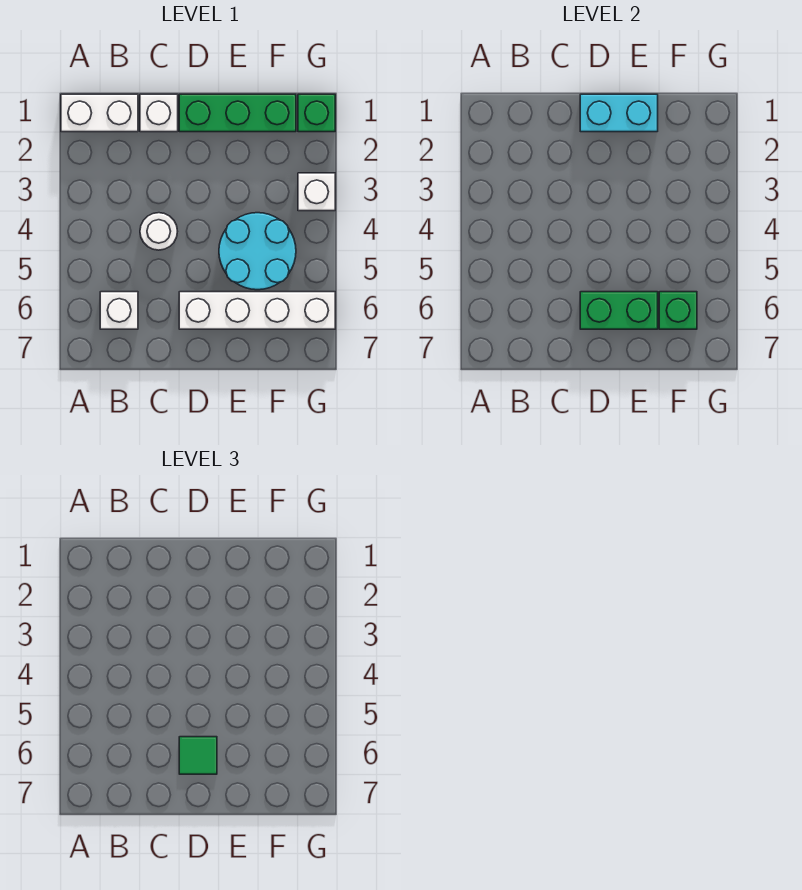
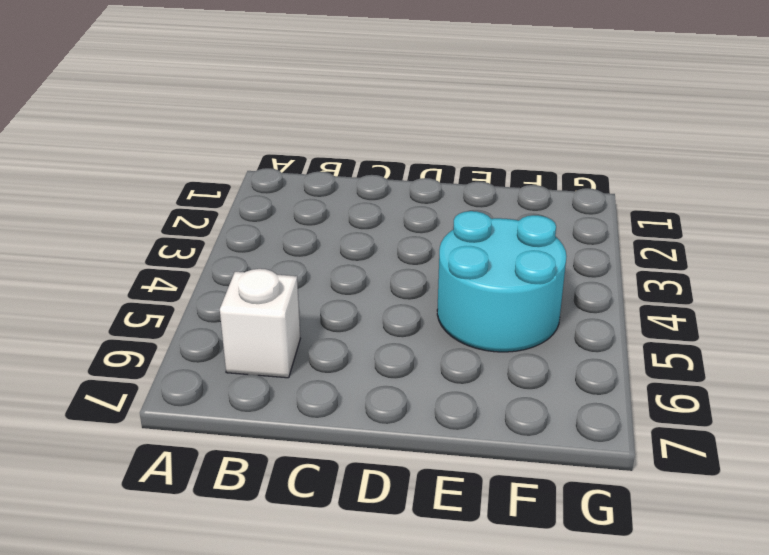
none -> white brick A1:B1 level 1
none -> white brick C1 level 1
none -> white round brick C4 level 1

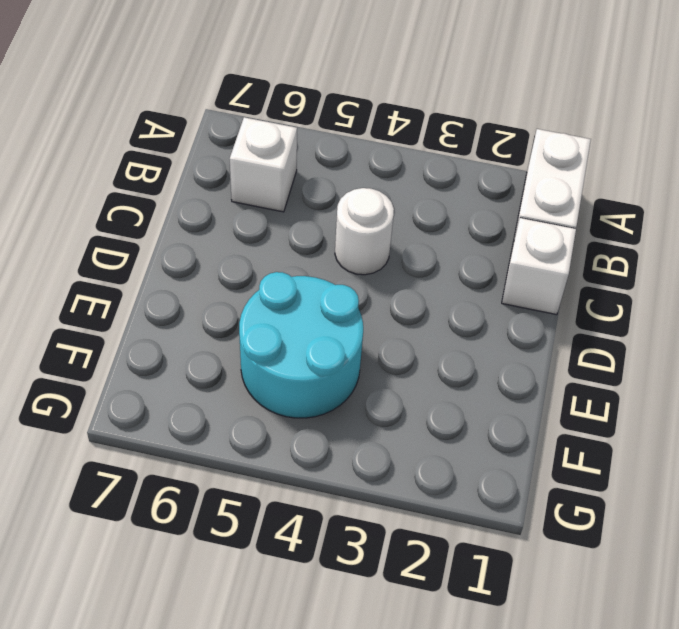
none -> green brick D1:F1 level 1
none -> white brick D6:G6 level 1
none -> green brick G1 level 1

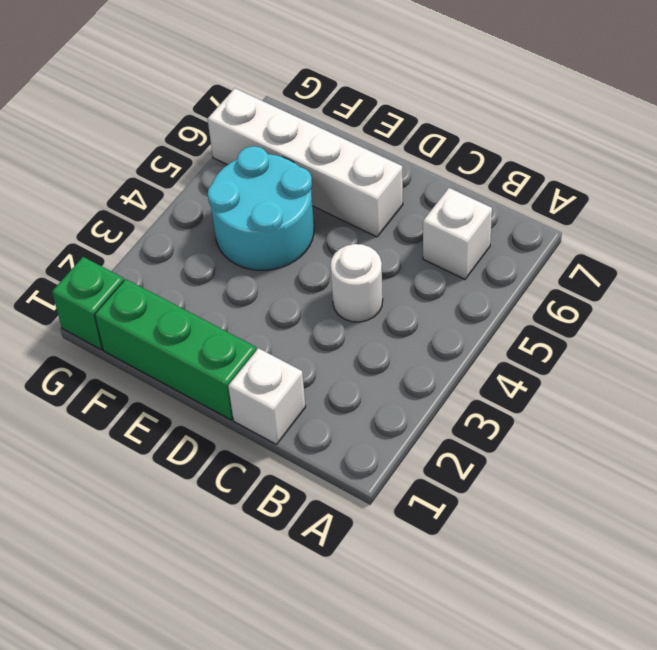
none -> white brick A1:B1 level 1
none -> white brick G3 level 1
none -> cyan brick D1:E1 level 2

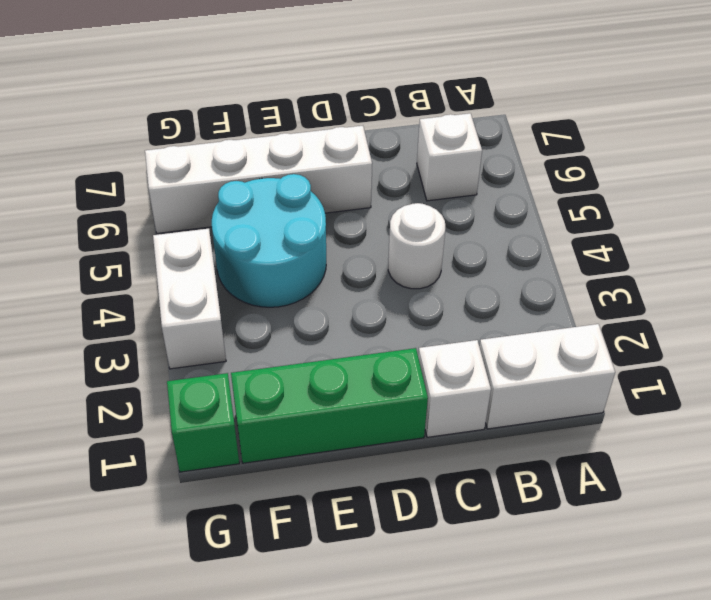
white brick G3:G4 level 1 -> white brick G3 level 1
none -> cyan brick D1:E1 level 2
none -> green brick D6:E6 level 2
none -> green brick F6 level 2

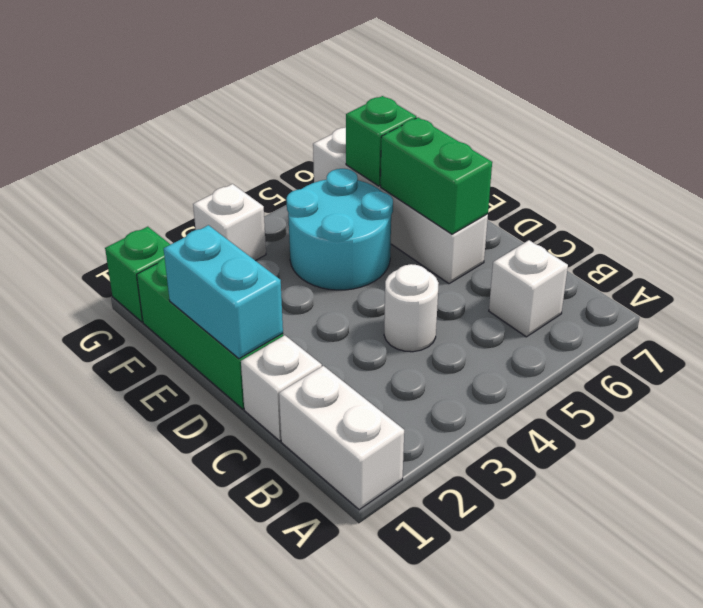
none -> green tile D6 level 3

